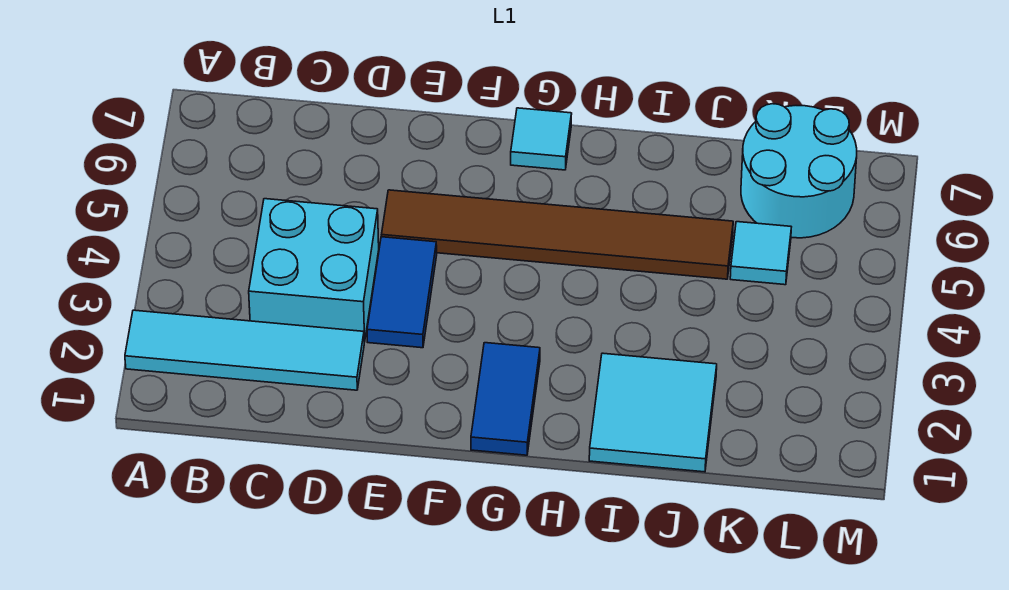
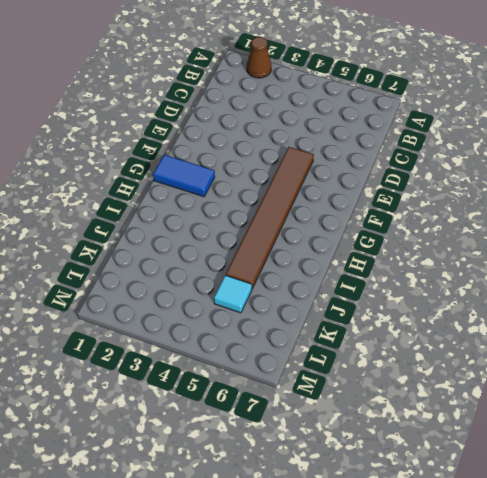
brown cone A2 level 1 -> cyan tile A2:D2 level 1
none -> cyan brick C3:D4 level 1
none -> blue tile E3:E4 level 1

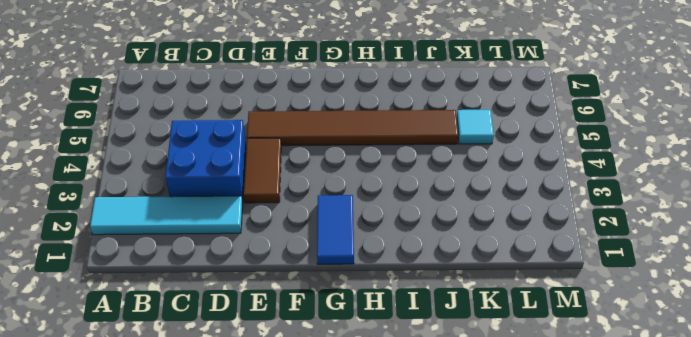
blue brick C3:D4 level 1 -> cyan brick C3:D4 level 1
brown tile E3:E4 level 1 -> blue tile E3:E4 level 1
none -> cyan tile G7 level 1
none -> cyan tile I1:J2 level 1

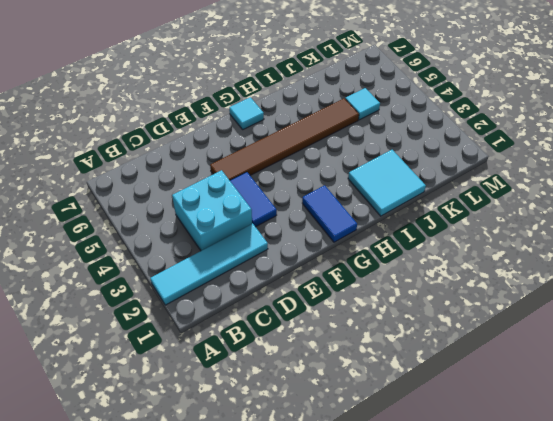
none -> cyan round brick K6:L7 level 1

